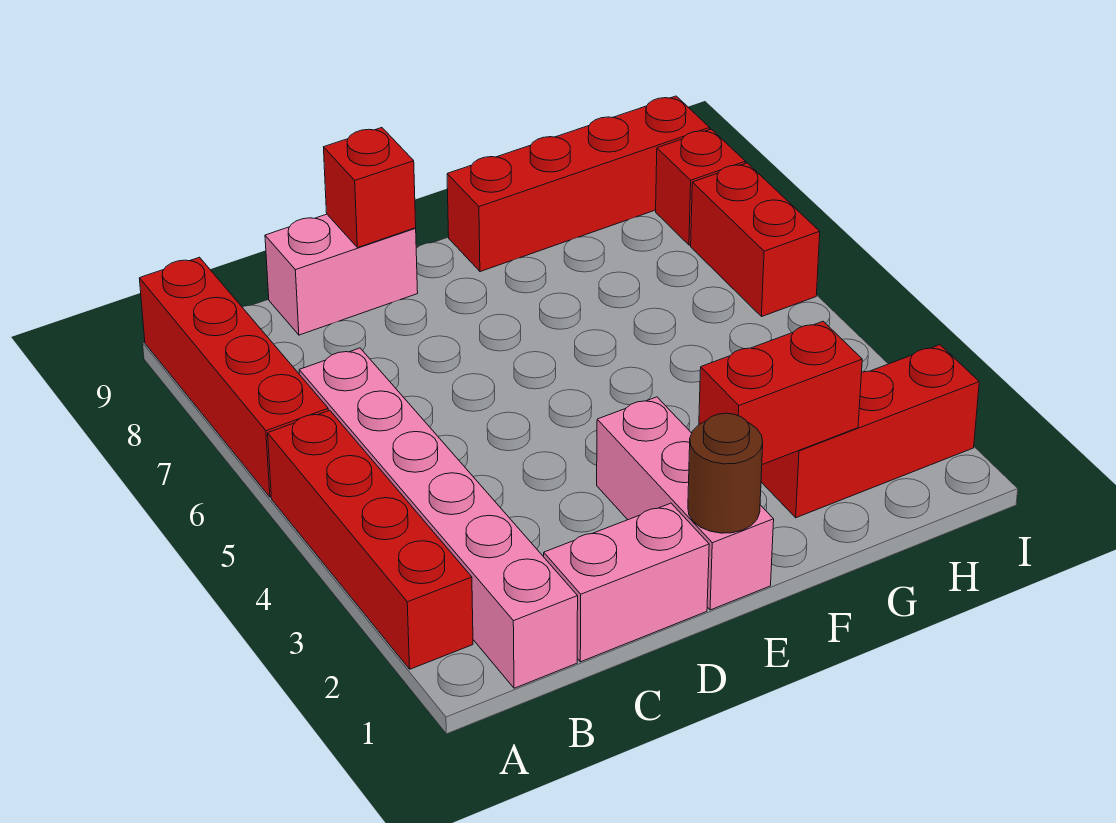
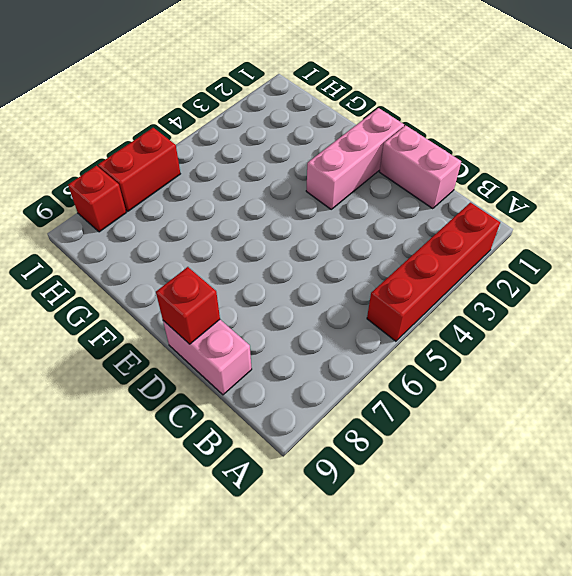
none -> red brick A6:A9 level 1
none -> pink brick B1:B6 level 1
none -> red brick F9:I9 level 1

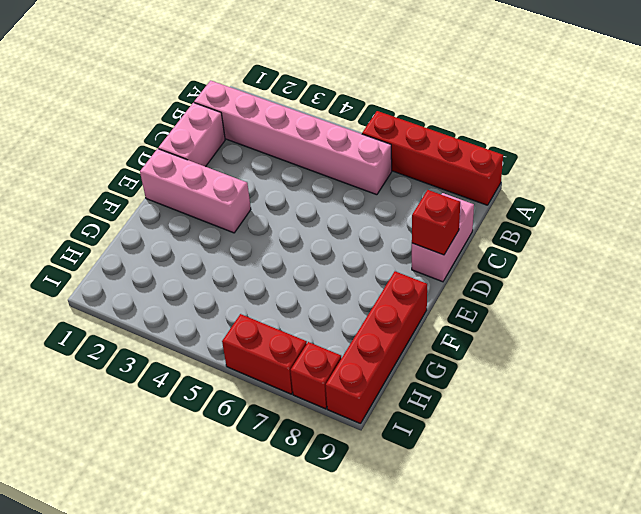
none -> red brick A2:A5 level 1
none -> red brick G2:I2 level 1
none -> brown round brick E1 level 2

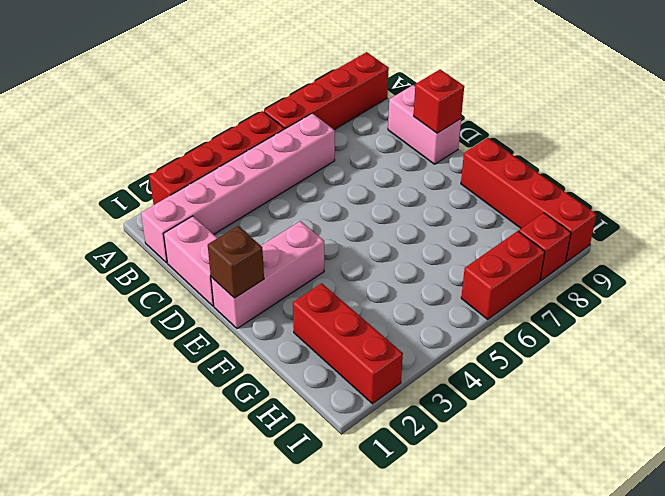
brown brick E1 level 2 -> brown round brick E1 level 2
none -> red brick F2:G2 level 2

